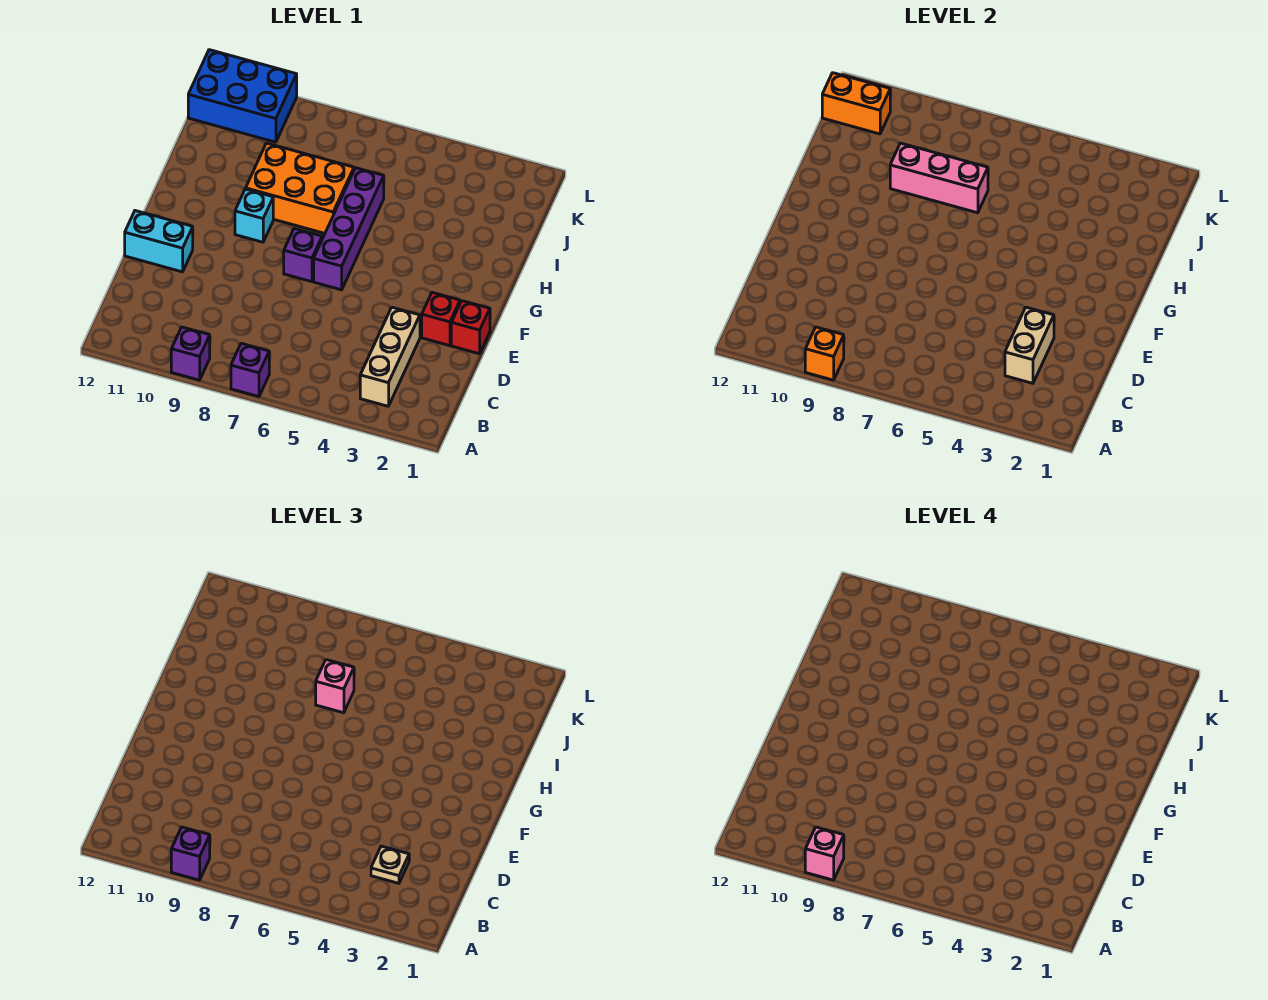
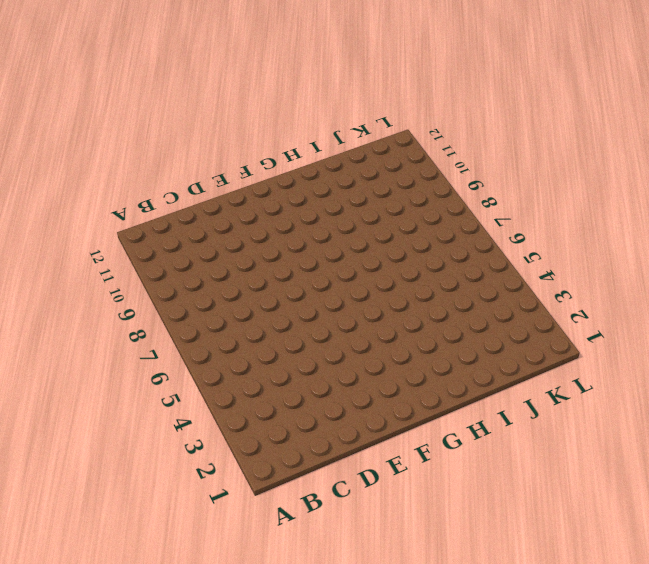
none -> purple brick A7 level 1
none -> purple brick A9 level 1
none -> tan brick B3:D3 level 1

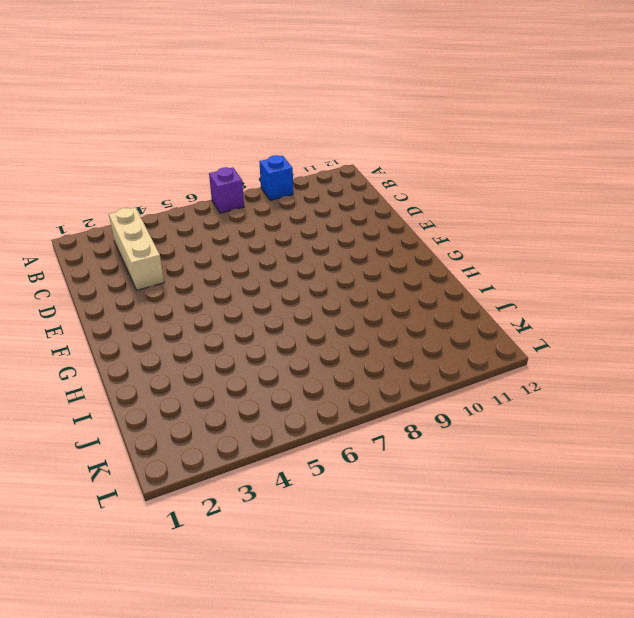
blue brick A9 level 1 -> purple brick A9 level 1
none -> red brick E1 level 1
none -> red brick E2 level 1
none -> cyan brick E11:E12 level 1

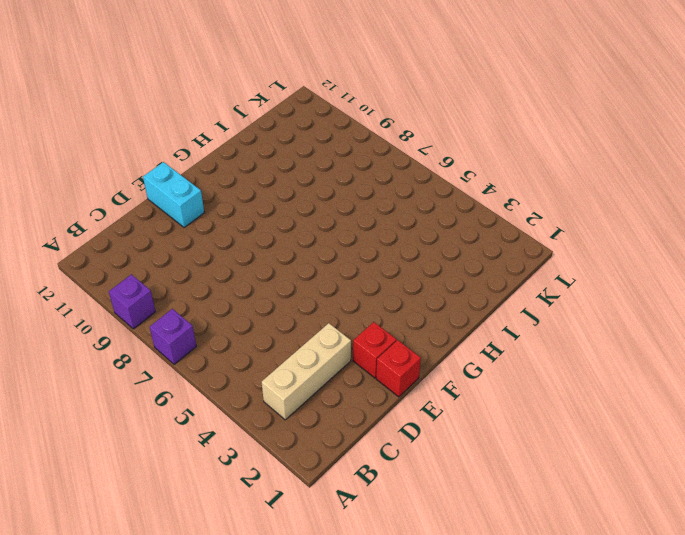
none -> purple brick F6:I6 level 1
none -> purple brick F7 level 1
none -> cyan brick G9 level 1

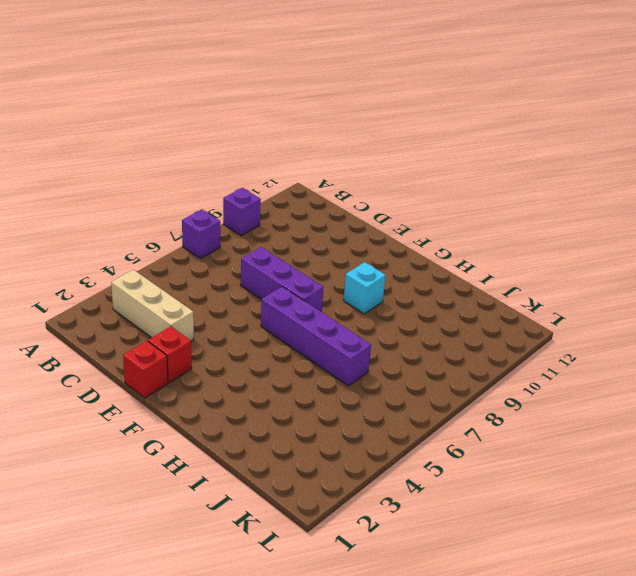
purple brick D7:F7 level 1 -> purple brick F7 level 1
none -> cyan brick E11:E12 level 1
none -> orange brick H7:I9 level 1
none -> blue brick K10:L12 level 1

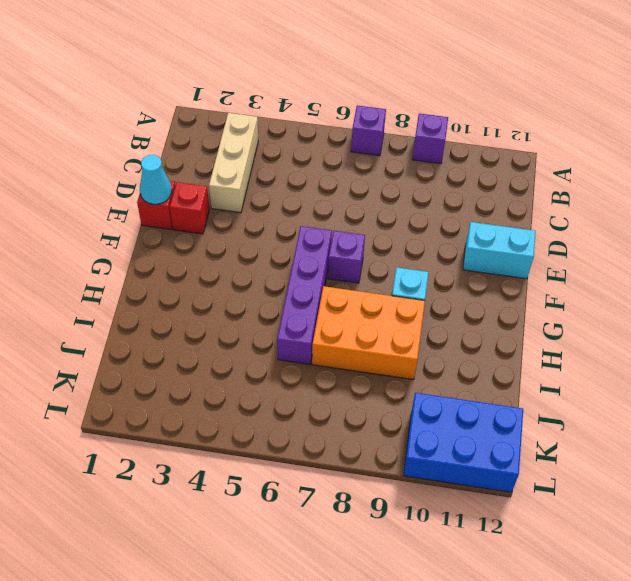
cyan cone E1 level 2 -> none
none -> orange brick A9 level 2
none -> tan brick C3:D3 level 2
none -> pink brick I7:I9 level 2

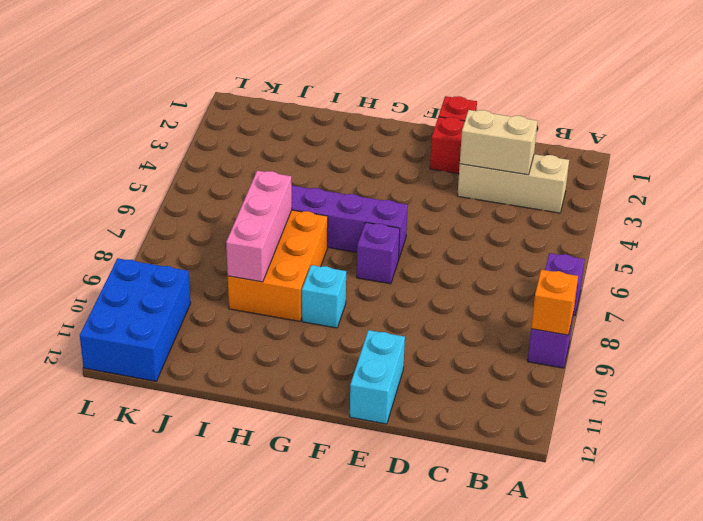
none -> orange brick K11:K12 level 2
none -> purple brick A9 level 3
none -> tan plate C3 level 3

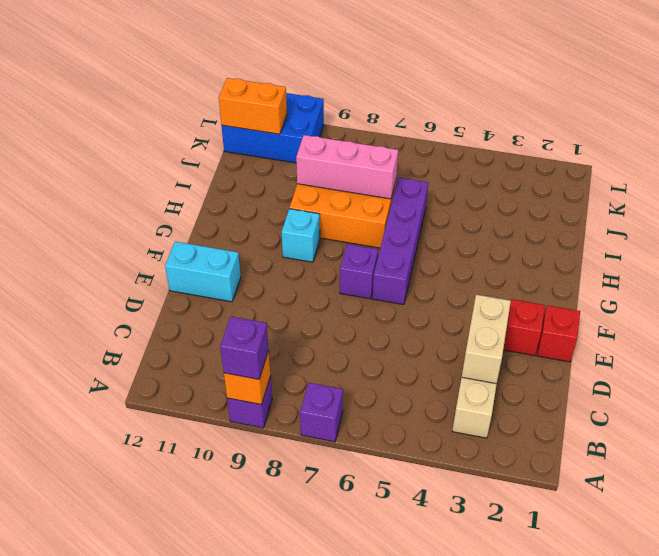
none -> tan plate C3 level 3
none -> pink brick I7 level 3
none -> pink brick A9 level 4

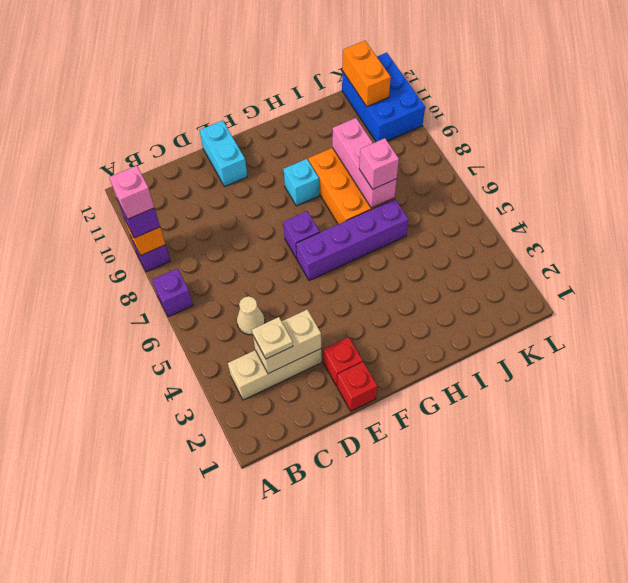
tan cone C5 level 1 -> none

